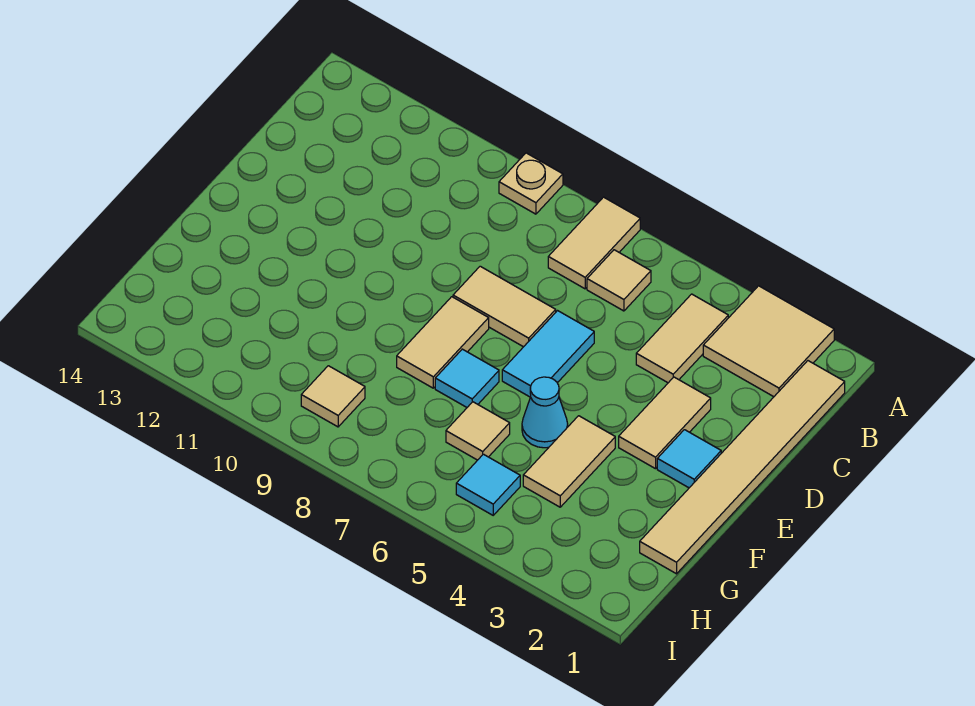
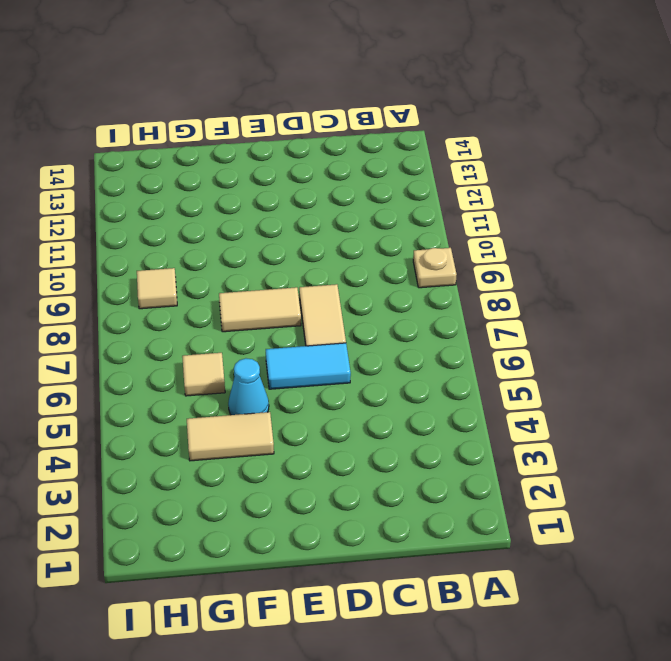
none -> tan tile A2:B3 level 1
none -> tan tile A7:B7 level 1
none -> tan tile B1:G1 level 1

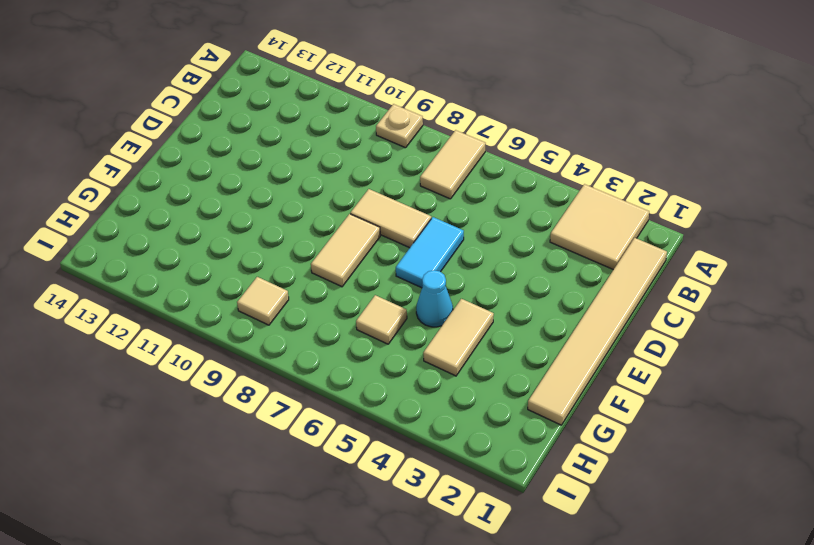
none -> tan tile B4:C4 level 1
none -> tan tile B6 level 1
none -> tan tile D3:E3 level 1

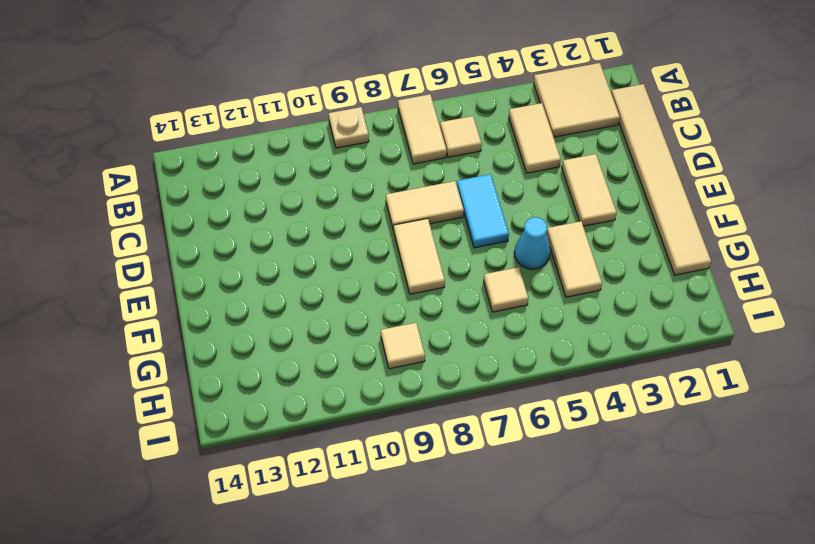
none -> cyan tile E2 level 1
none -> cyan tile F7 level 1
none -> cyan tile H5 level 1

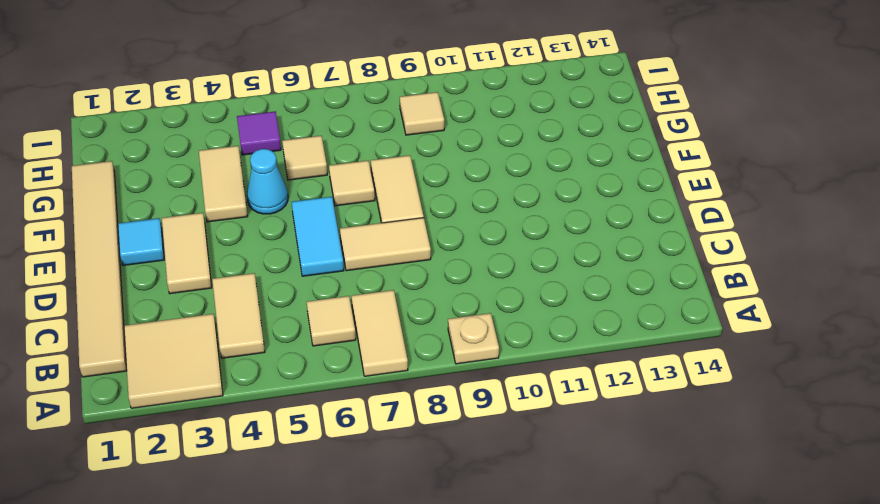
tan tile F7 level 1 -> cyan tile F7 level 1
purple tile H5 level 1 -> cyan tile H5 level 1

